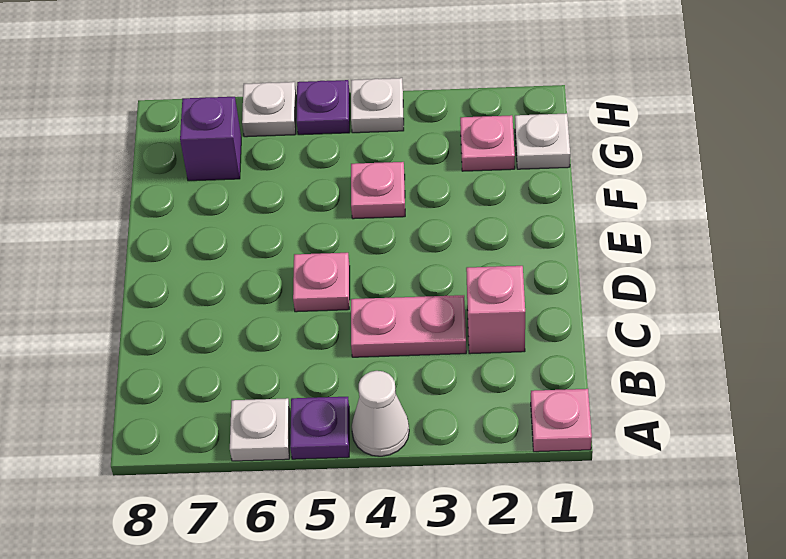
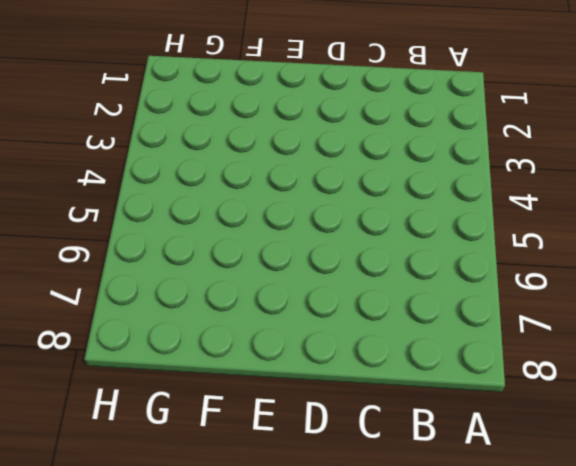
none -> pink plate A1 level 1
none -> white cone A4 level 1
none -> purple plate A5 level 1

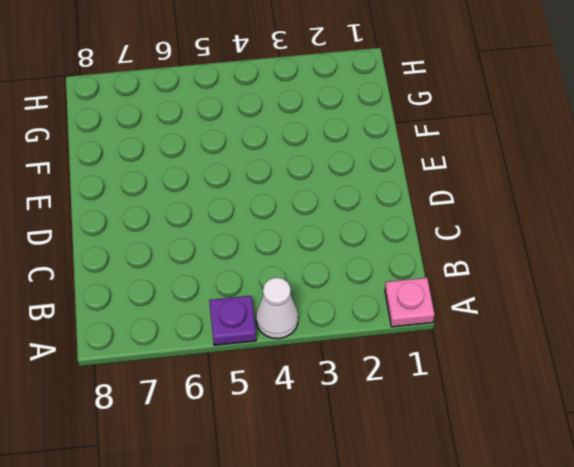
none -> white plate A6 level 1
none -> pink brick C2 level 1
none -> pink plate C3:C4 level 1

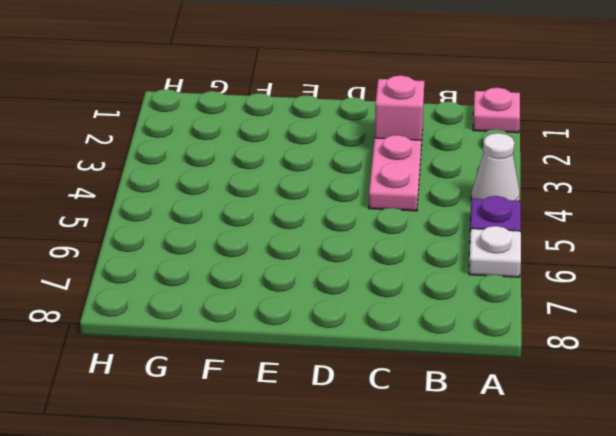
none -> pink plate D5 level 1
none -> pink plate F4 level 1
none -> white plate G1 level 1

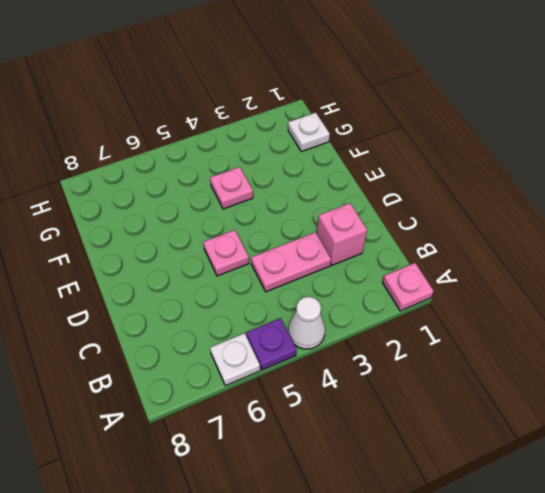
none -> pink plate G2 level 1
none -> purple brick G7 level 1
none -> white plate H4 level 1

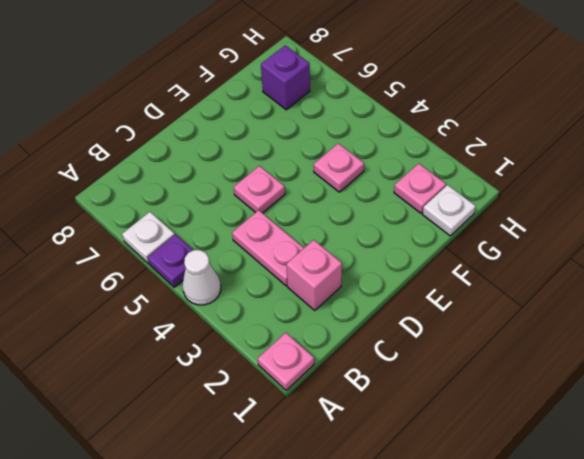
none -> white plate H4 level 1
none -> purple plate H5 level 1
none -> white plate H6 level 1

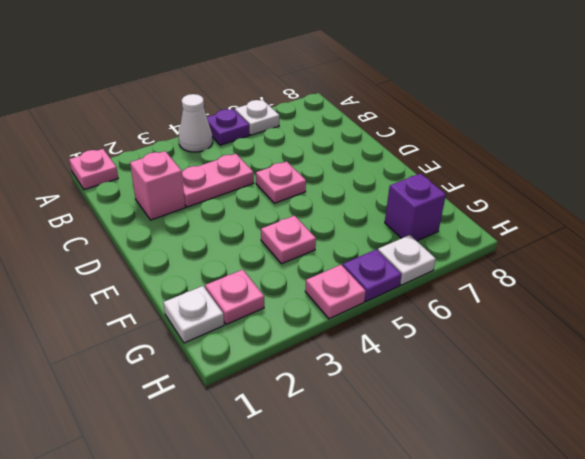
pink plate H4 level 1 -> white plate H4 level 1

